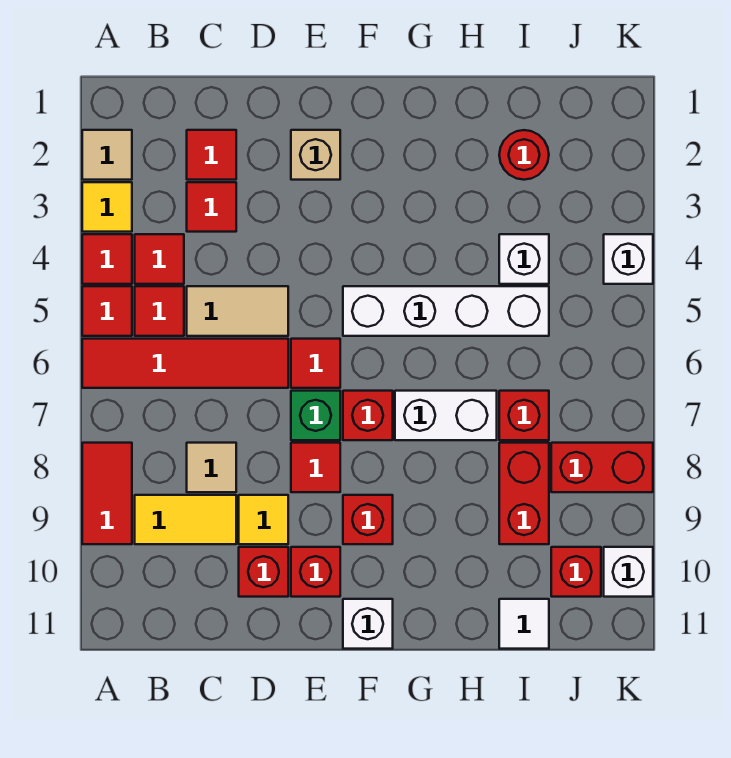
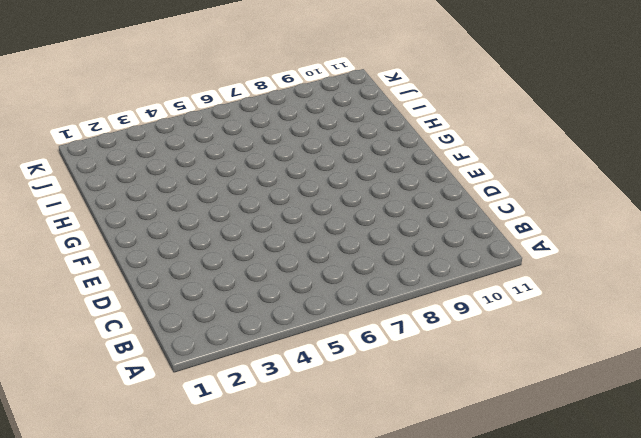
none -> tan tile A2 level 1
none -> yellow tile A3 level 1
none -> red tile A4 level 1
none -> red tile A5 level 1

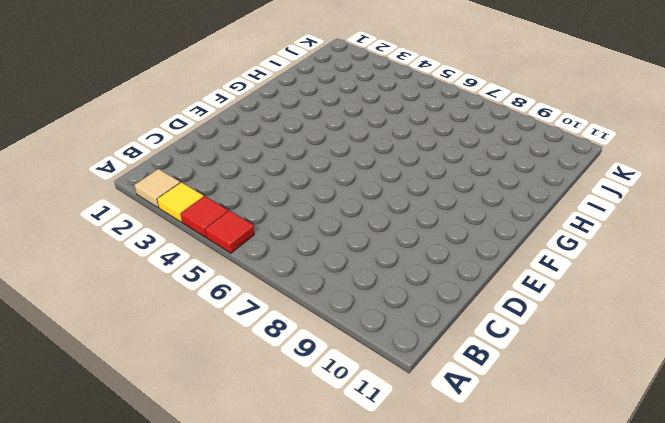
none -> red tile A6:D6 level 1
none -> red tile A8:A9 level 1
none -> red tile B4 level 1
none -> red tile B5 level 1

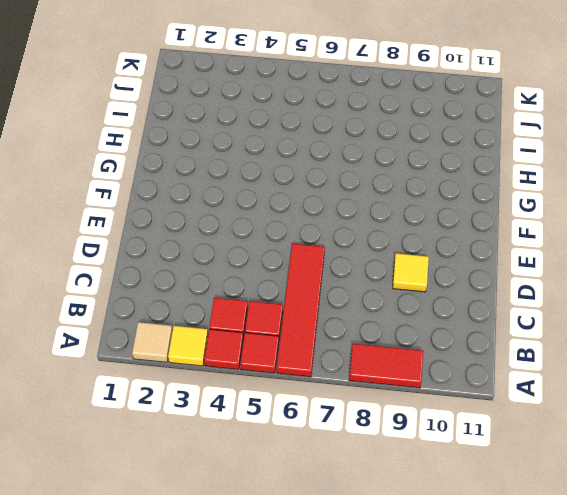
none -> yellow tile B9:C9 level 1
none -> red tile C2 level 1
none -> red tile C3 level 1
none -> tan tile C5:D5 level 1

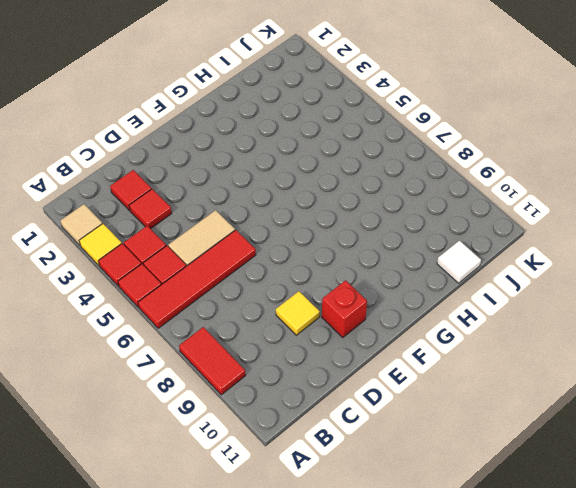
none -> yellow tile B9:C9 level 1
none -> tan tile C8 level 1
none -> red brick D10 level 1
none -> tan brick E2 level 1

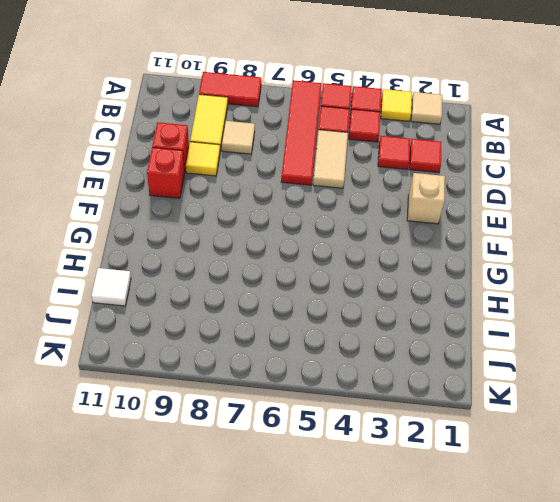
none -> red tile E6 level 1
none -> green brick E7 level 1
none -> red tile E8 level 1
none -> white brick F5:I5 level 1

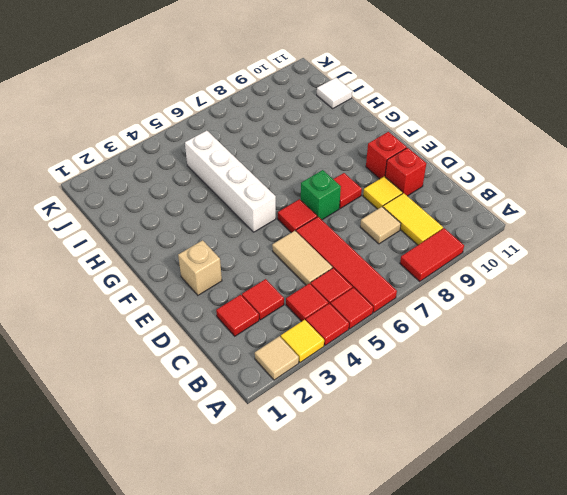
none -> red brick F7 level 1
none -> red brick F9 level 1
none -> white brick F11 level 1
none -> white brick G7:H7 level 1

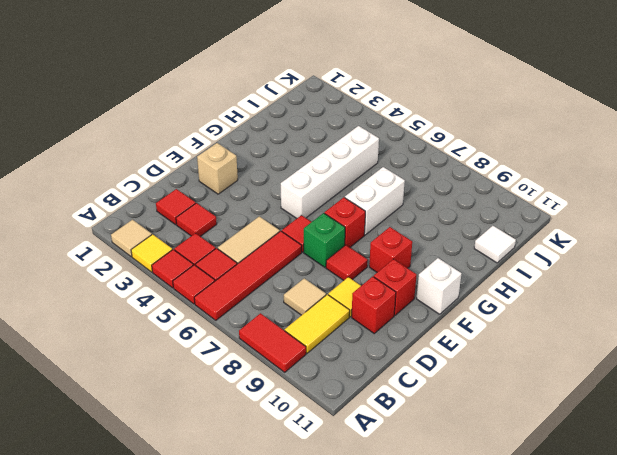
none -> red round brick I2 level 1
none -> white brick I4 level 1
none -> red brick I7 level 1
none -> red brick I8:I9 level 1

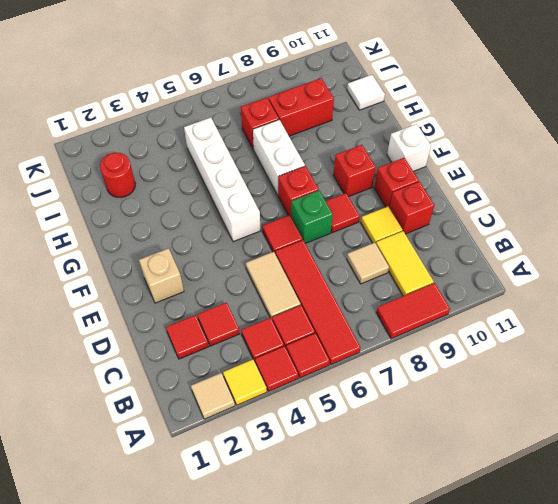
none -> white brick I4 level 1
none -> red brick J8:K8 level 1
none -> red brick J10 level 1
none -> white brick K4 level 1

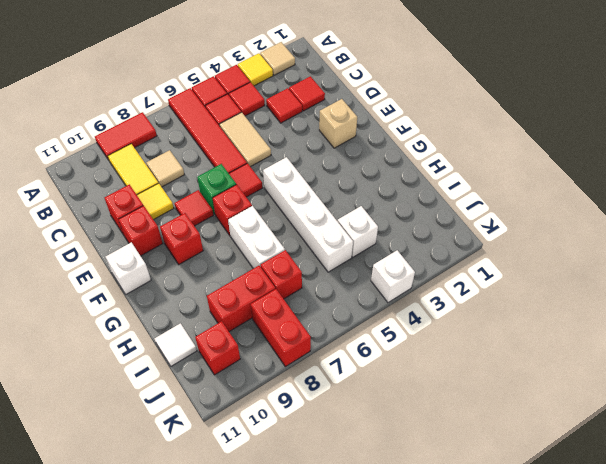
none -> red round brick I2 level 1
none -> white brick K10 level 1

